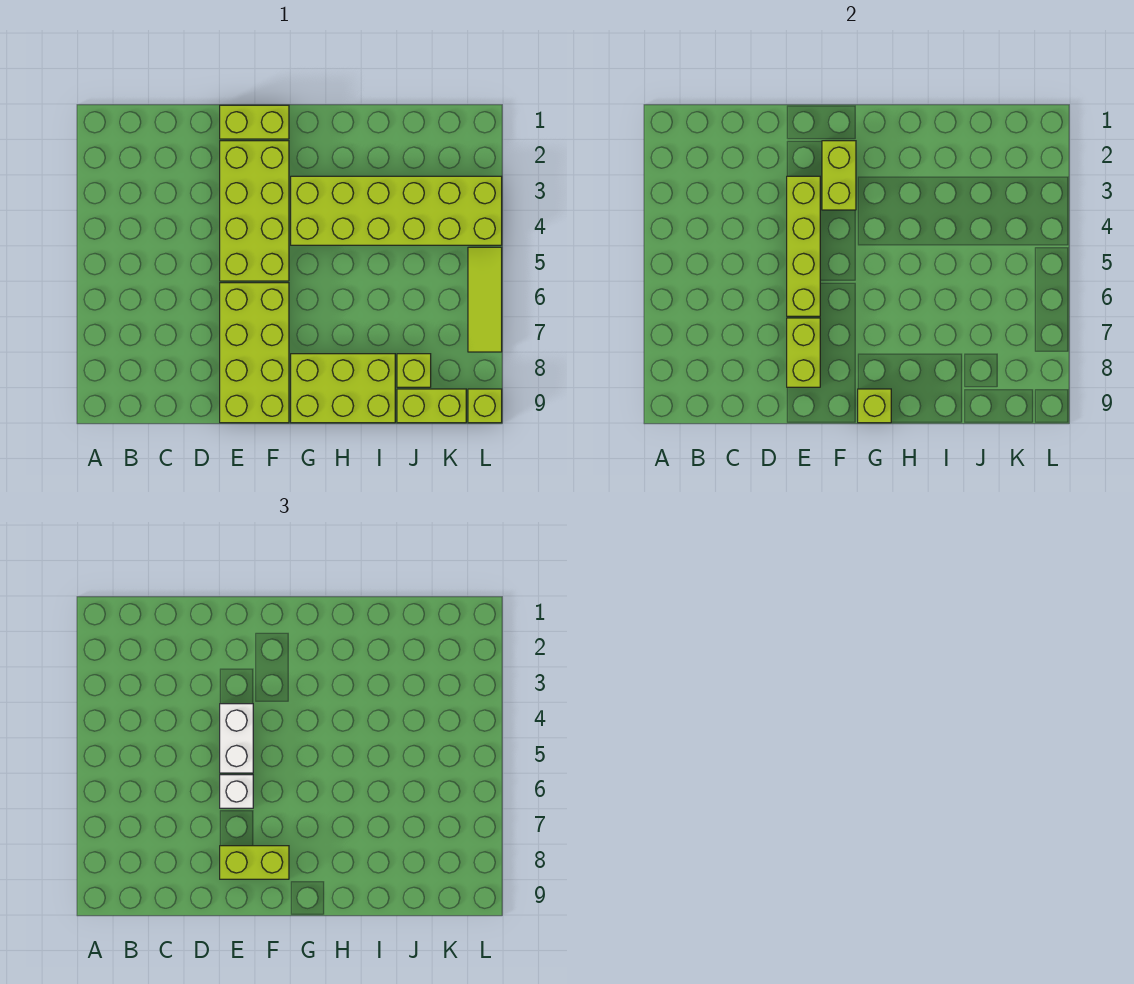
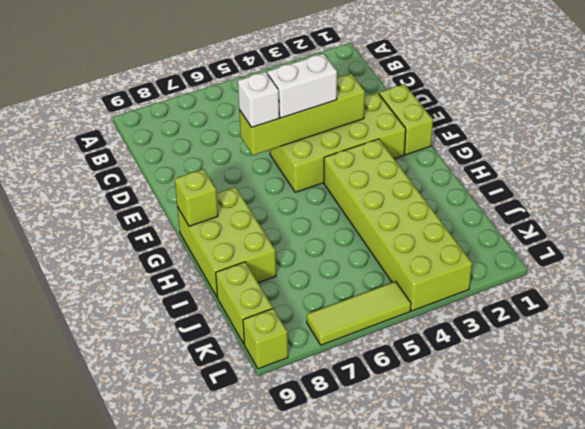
none -> lime brick E6:F9 level 1
none -> lime brick J8 level 1
none -> lime brick E7:E8 level 2

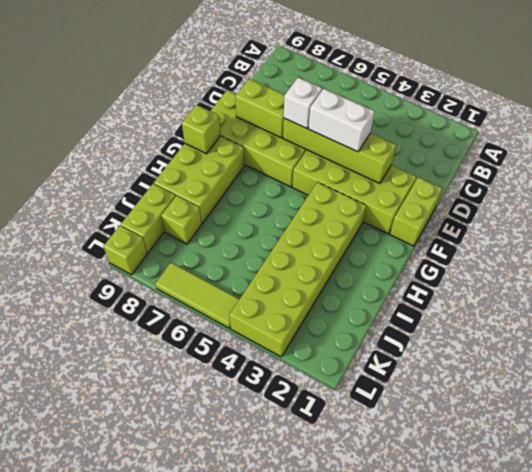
none -> lime brick F2:F3 level 2
none -> lime brick E8:F8 level 3

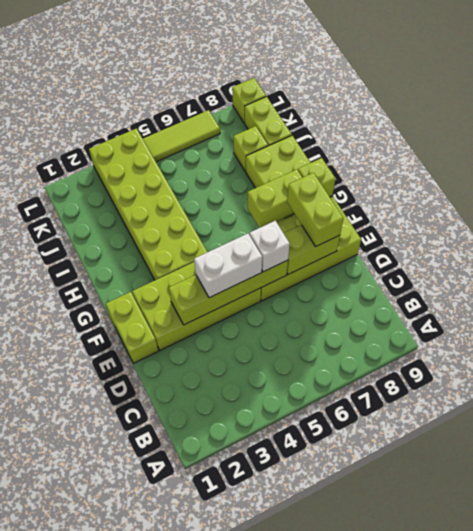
lime brick G7:G8 level 2 -> lime brick F2:F3 level 2

